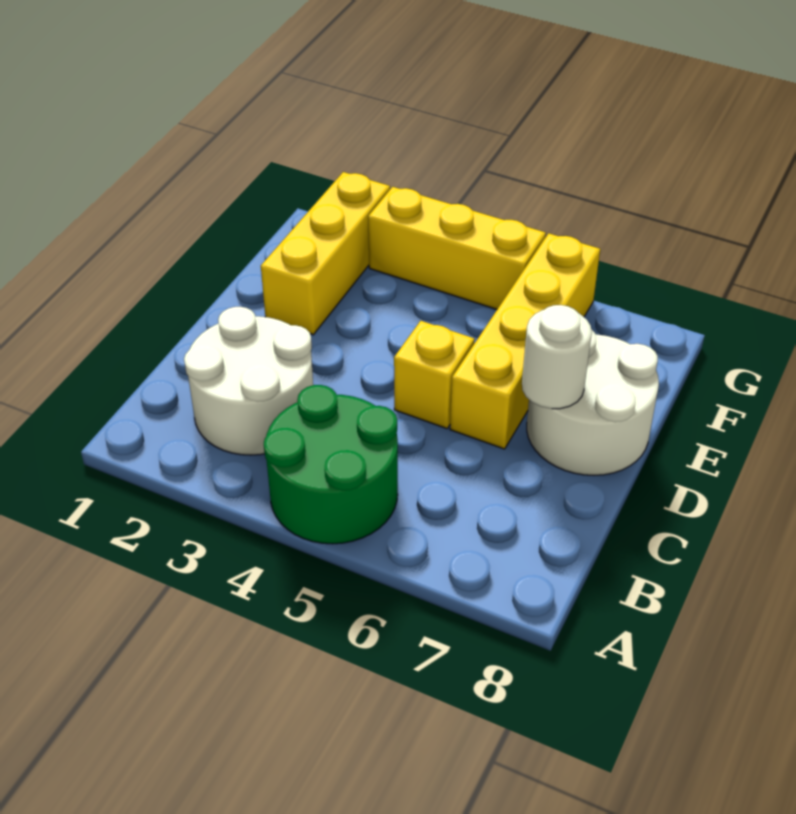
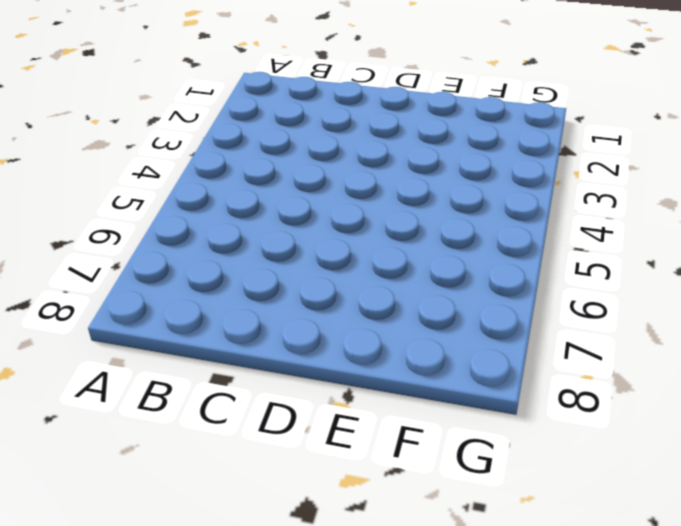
none -> green round brick A4:B5 level 1
none -> white round brick B2:C3 level 1

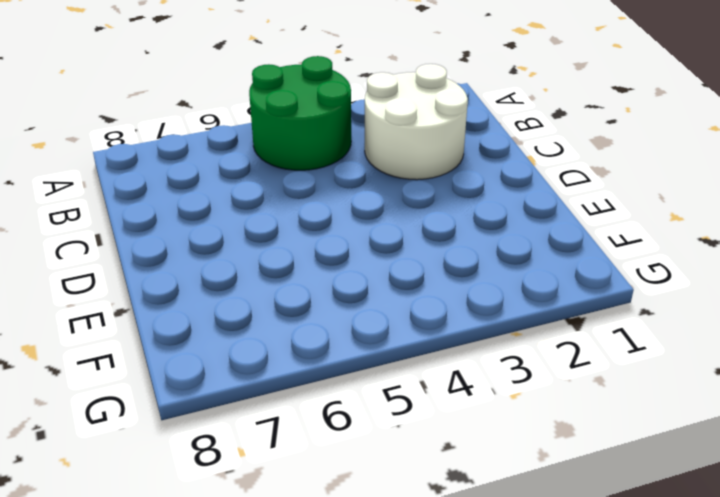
none -> yellow brick D5 level 1
none -> yellow brick D6:G6 level 1

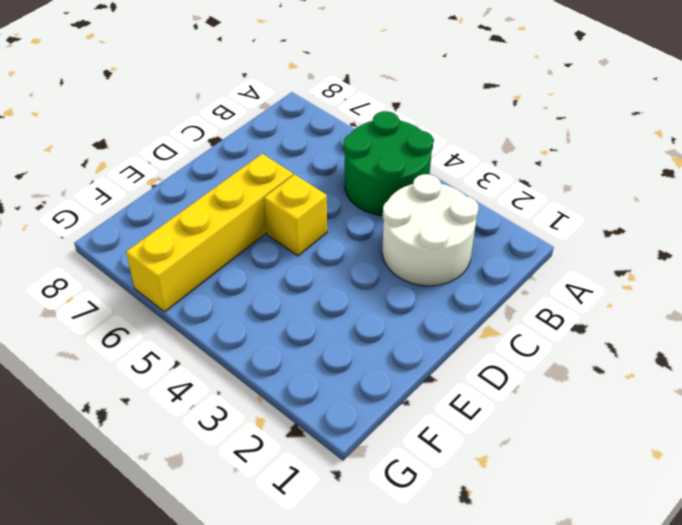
none -> white round brick D7:E8 level 1
none -> yellow brick E2:G2 level 1

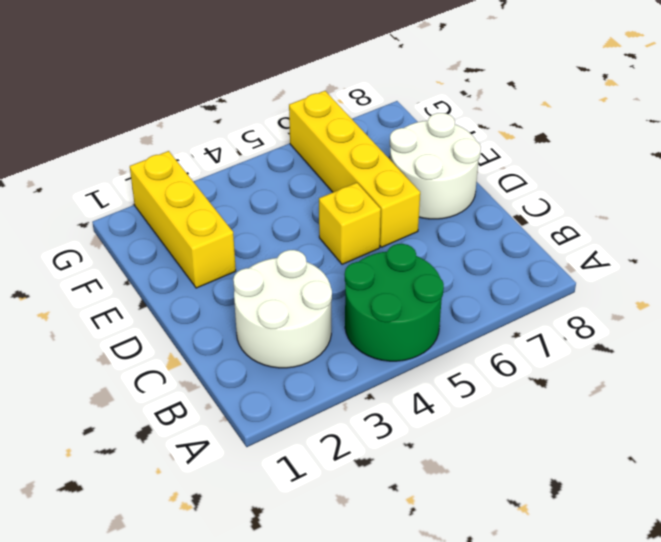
none -> yellow brick G3:G5 level 1
none -> white round brick D7 level 2

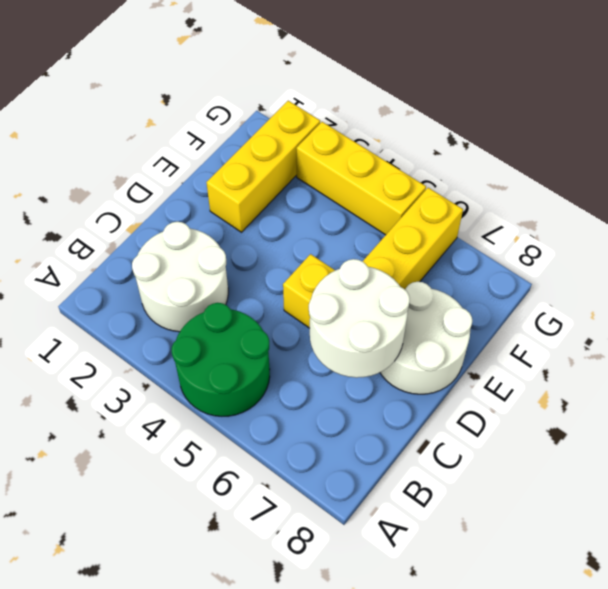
white round brick C6:D7 level 2 -> white round brick D7 level 2

